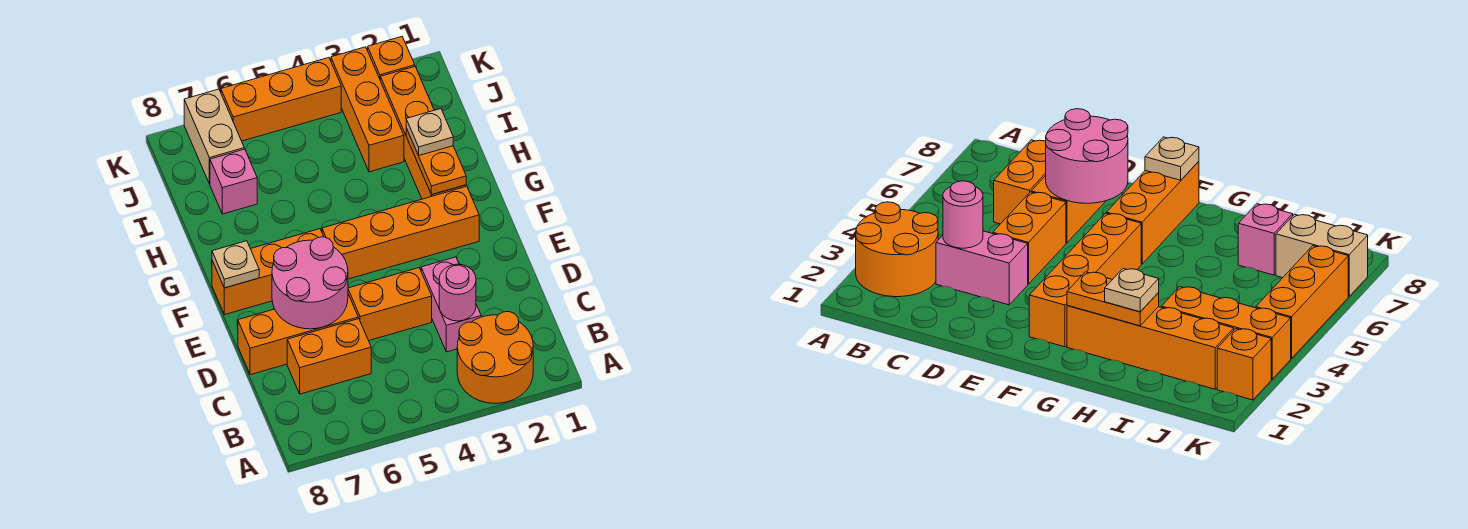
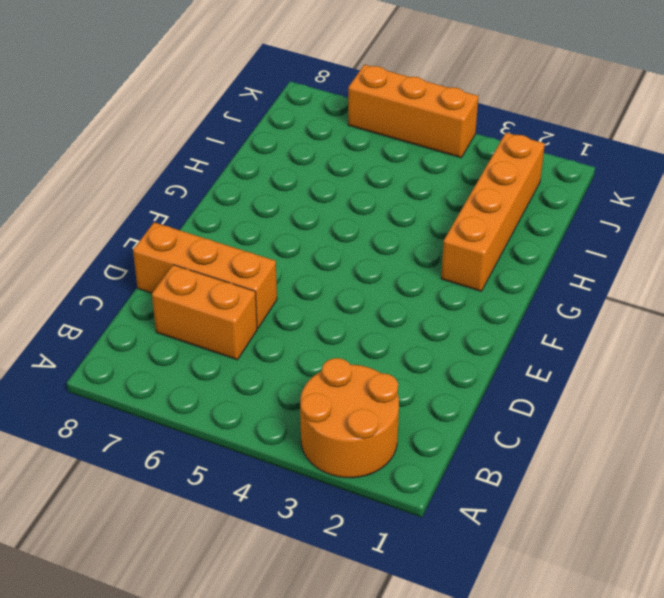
none -> pink brick C3:D3 level 1
none -> orange brick D4:D5 level 1
none -> orange brick F2:F5 level 1

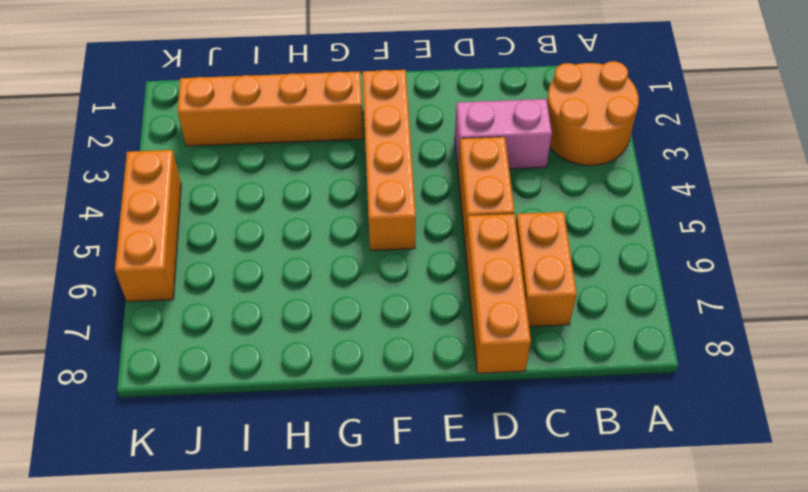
none -> orange brick F6:F8 level 1
none -> orange brick I3:K3 level 1
none -> pink brick I7 level 1

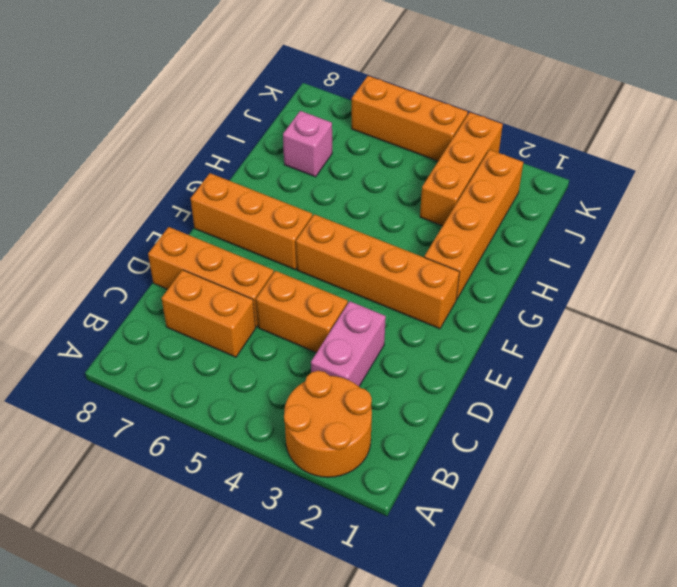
none -> tan brick J7:K7 level 1
none -> orange brick K2 level 1
none -> pink round brick C3 level 2

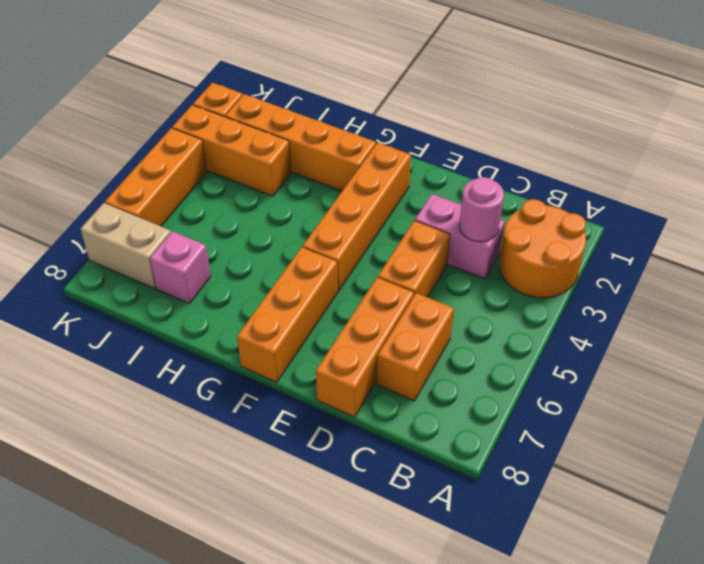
none -> pink round brick D6:E7 level 2
none -> tan plate F8 level 2
none -> orange plate G2:H2 level 2

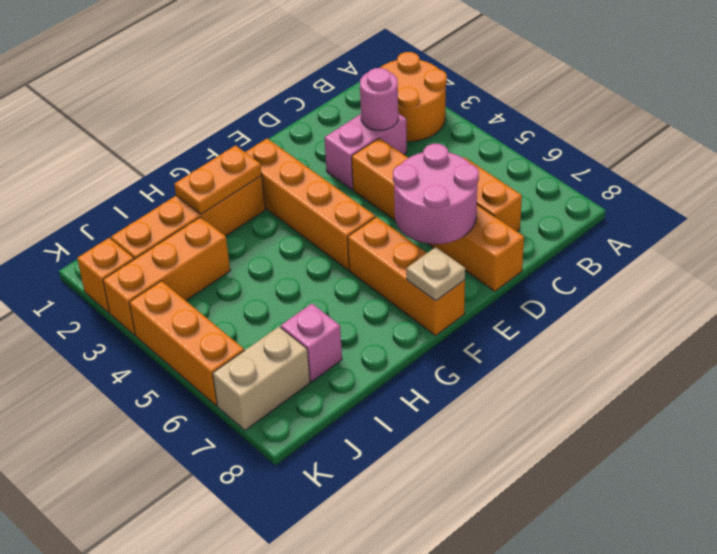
none -> tan plate H2 level 3

